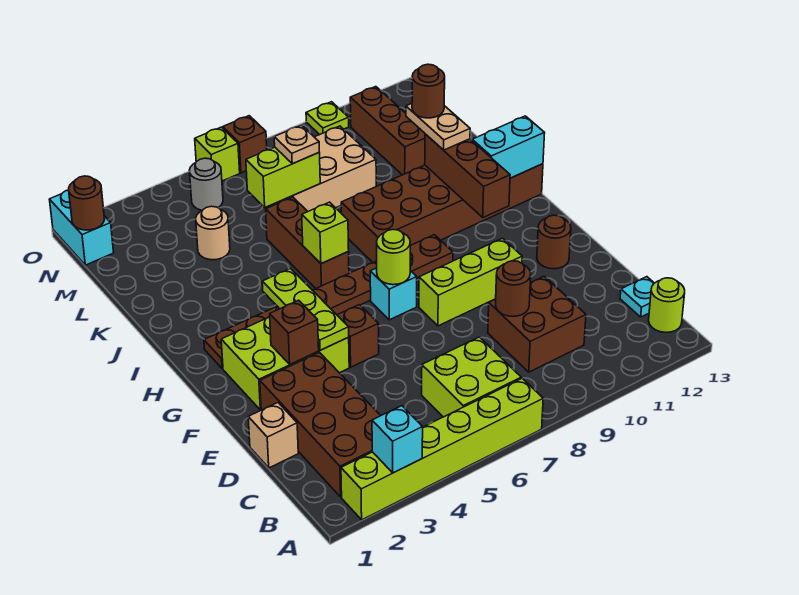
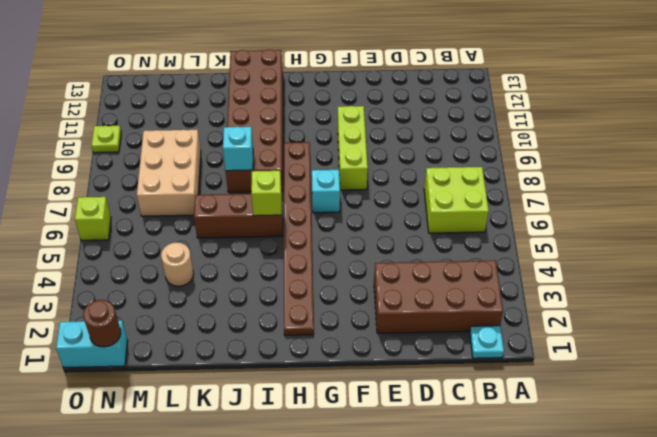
cyan plate B1 level 1 -> cyan plate C13 level 1
cyan brick J8 level 2 -> cyan brick A3 level 2
none -> lime brick A2:A7 level 1
none -> lime round brick B13 level 1
none -> brown brick C9:D10 level 1
none -> tan brick D1 level 1

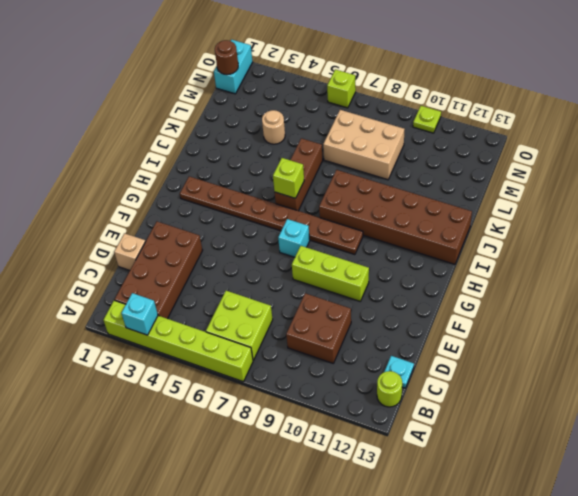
none -> lime brick F2:G4 level 1
none -> brown brick F5 level 1
none -> brown round brick F12 level 1
none -> brown brick L11:N11 level 1

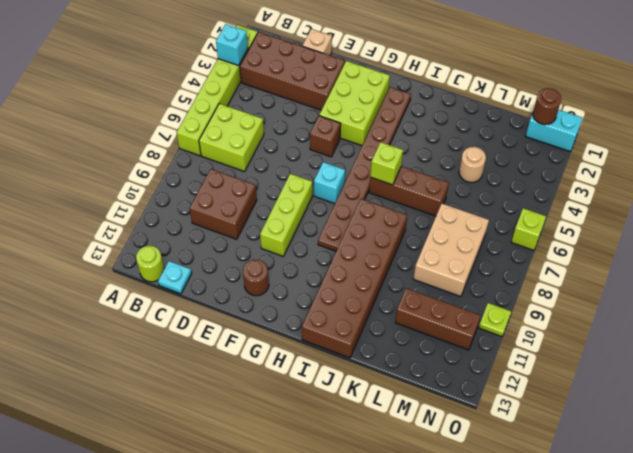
none -> grey round brick N5 level 1
none -> brown brick O7 level 1
none -> brown round brick D9 level 2
none -> brown brick F3 level 2

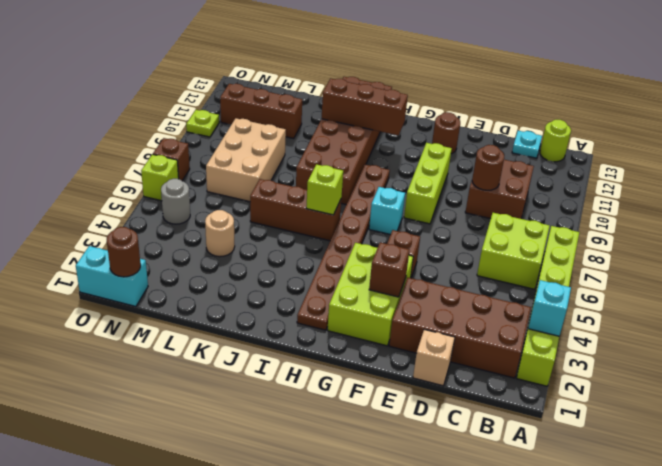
none -> lime plate F4:H4 level 2
none -> lime round brick G7 level 2
none -> cyan brick I12:I13 level 2
none -> lime brick L6:L7 level 2

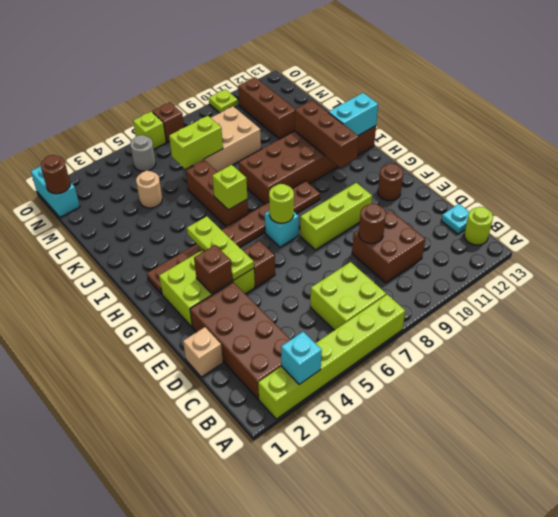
none -> tan plate J11:K11 level 3
none -> tan plate L7 level 3
none -> brown round brick K11 level 4

